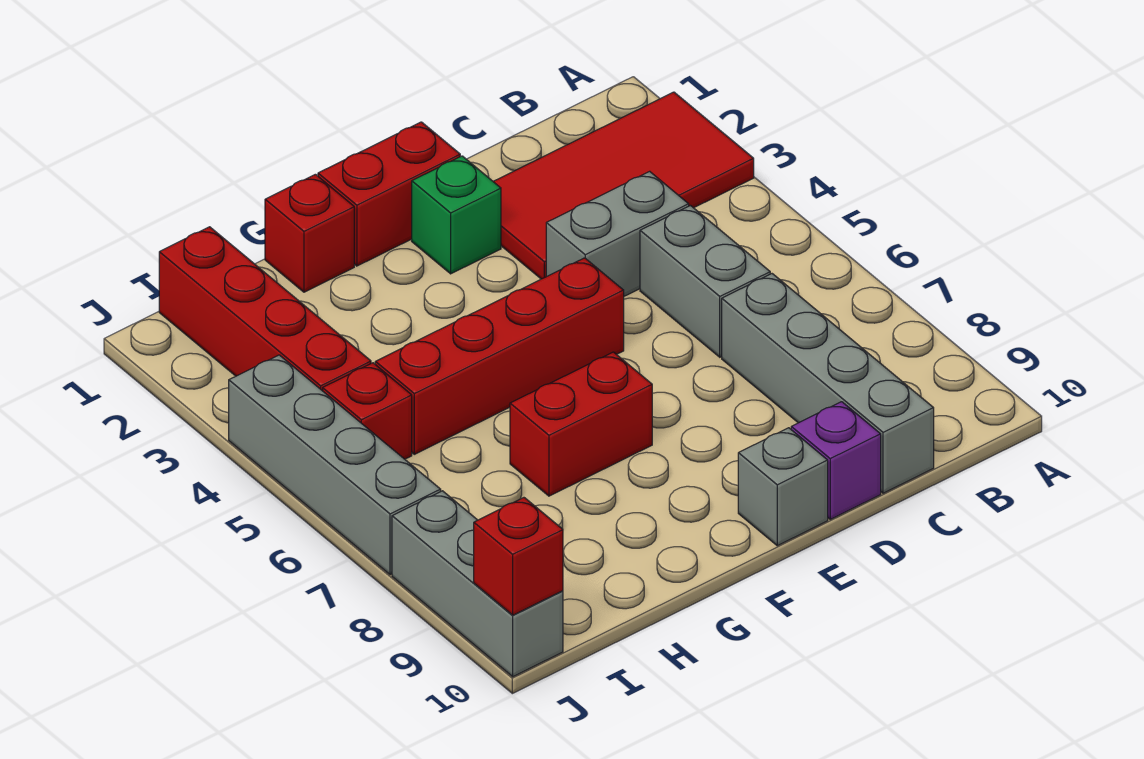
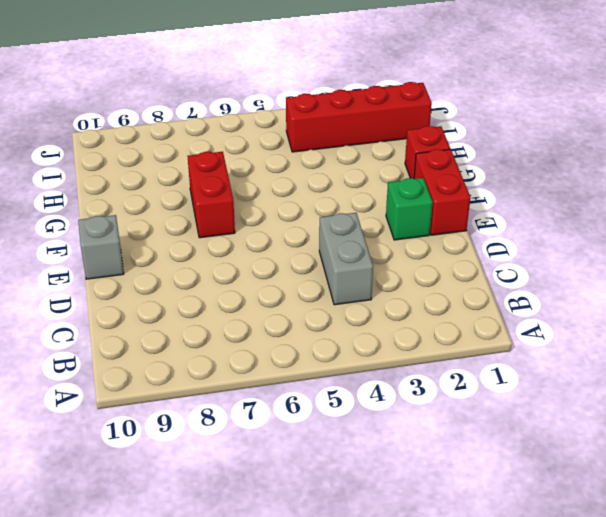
none -> red tile A2:D3 level 1
none -> grey brick C5:C6 level 1
none -> grey brick C7:C10 level 1

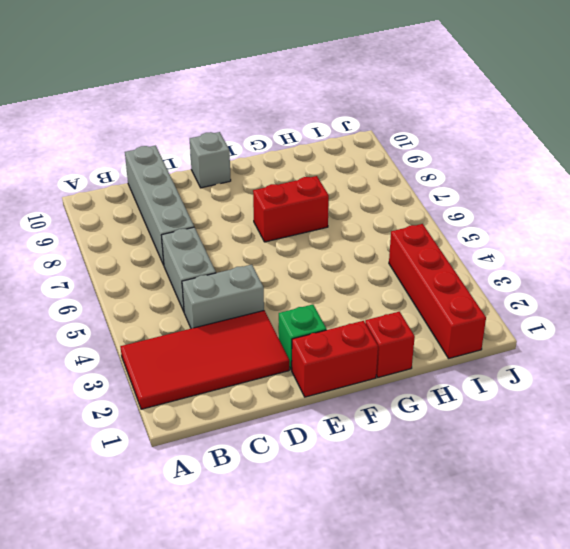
none -> purple brick D10 level 1
none -> red brick E5:H5 level 1
none -> red brick I5 level 1

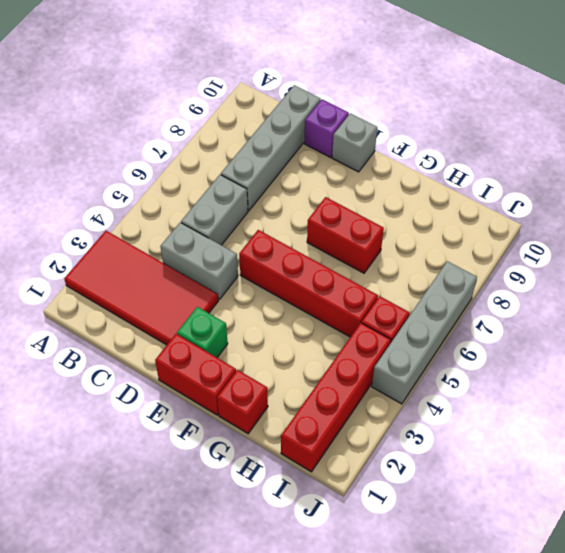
none -> grey brick J8:J10 level 1
none -> red brick J10 level 2

